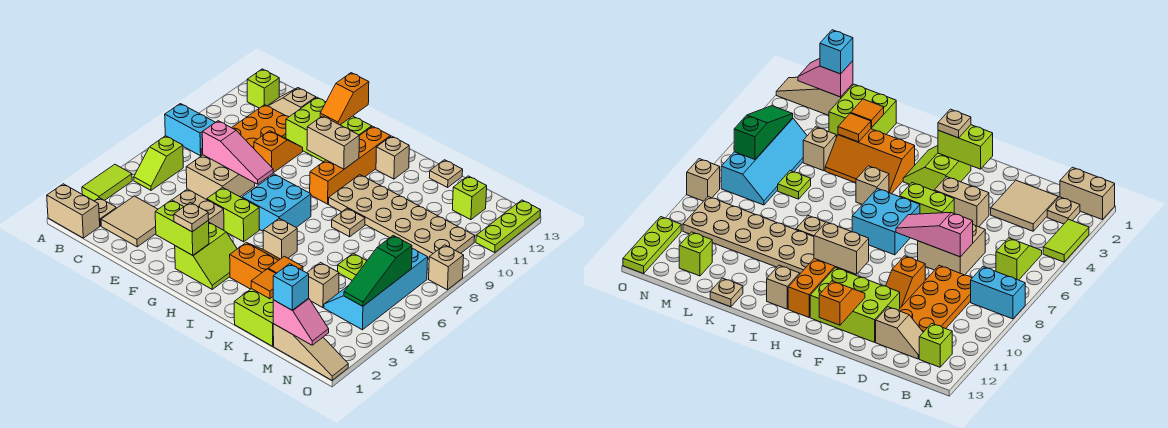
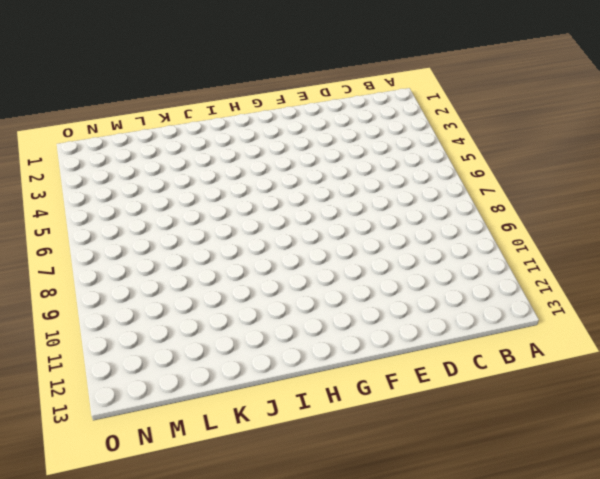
none -> tan brick A1:B1 level 1
none -> lime tile A3:A4 level 1
none -> cyan brick A8:B8 level 1
none -> tan plate B2 level 1

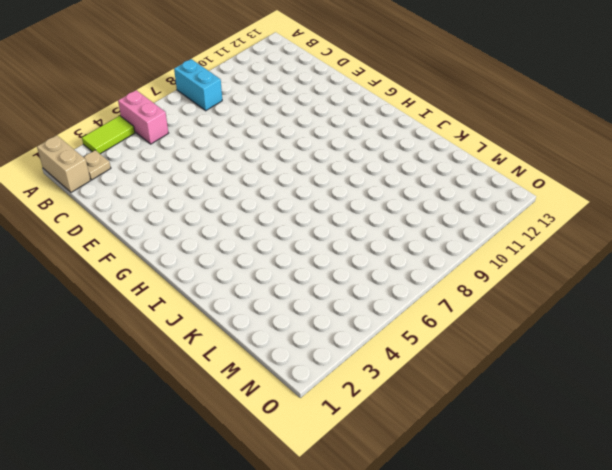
pink brick A5:B5 level 1 -> lime slope B5:B6 level 1 top 6
none -> lime brick B12 level 1
none -> tan tile C2:D3 level 1
none -> orange plate C8:D11 level 1
none -> tan slope C12:D12 level 1 top D

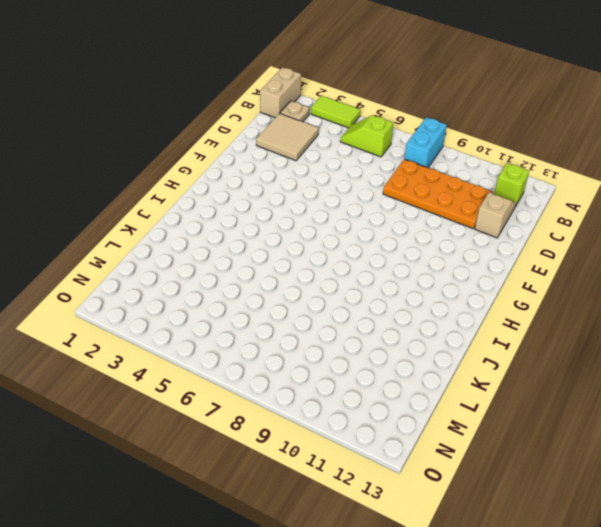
none -> tan brick D6:E7 level 1
none -> tan brick E4:F4 level 1
none -> orange slope E9:E10 level 1 top 9
none -> lime brick E11:G12 level 1

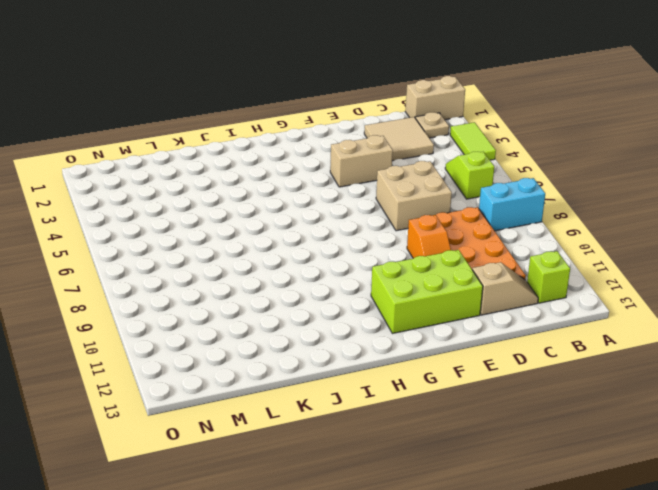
none -> lime brick F5:G5 level 1
none -> lime slope G2:H3 level 1 top G
none -> cyan brick G6:H7 level 1
none -> orange brick H9:H12 level 1

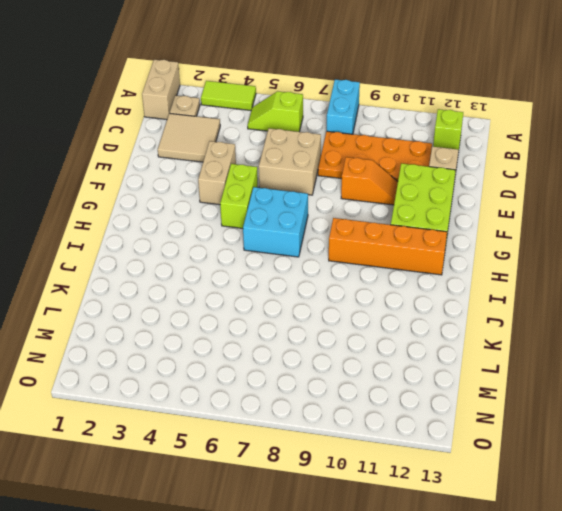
none -> lime slope G2:H3 level 1 top G
none -> orange slope I3:K4 level 1 top 3
none -> tan brick I5 level 1
none -> tan plate I9:N10 level 1

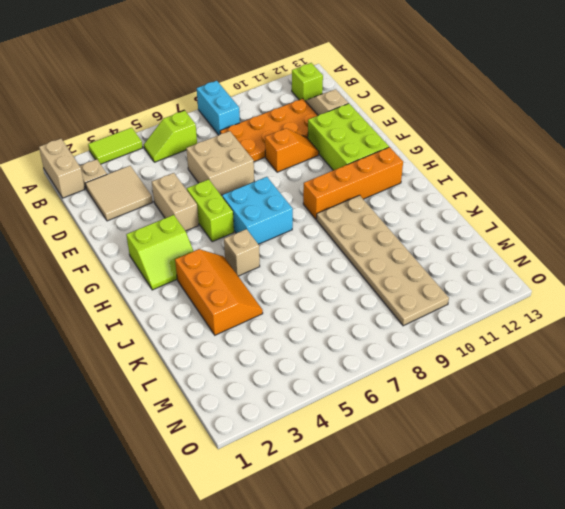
none -> tan brick I12 level 1
none -> tan plate J8 level 1
none -> lime brick K1:L2 level 1
none -> tan plate K13 level 1

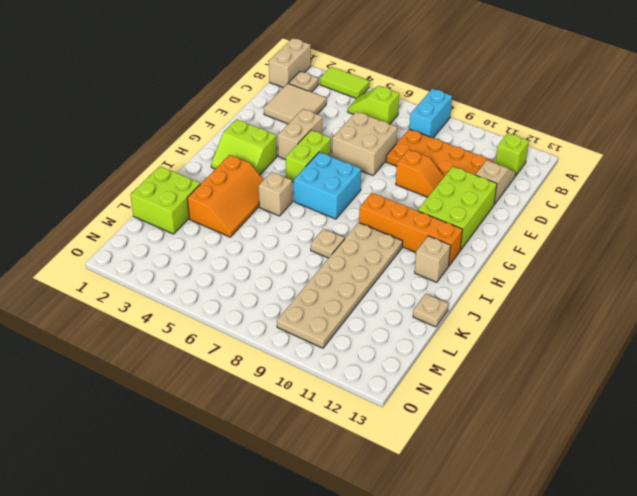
none -> tan brick L4 level 1
none -> lime plate L6 level 1
none -> tan slope M1:O1 level 1 top M
none -> cyan slope M4:N7 level 1 top N

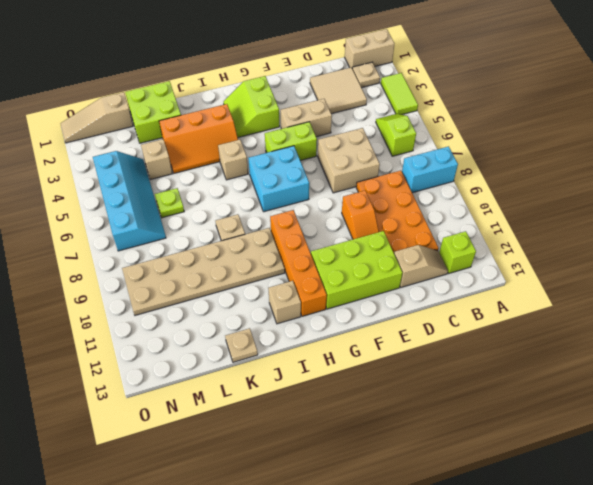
none -> lime brick M12 level 1
none -> tan brick O8 level 1
none -> lime plate O11:O13 level 1
none -> pink slope D7:F7 level 2 top D

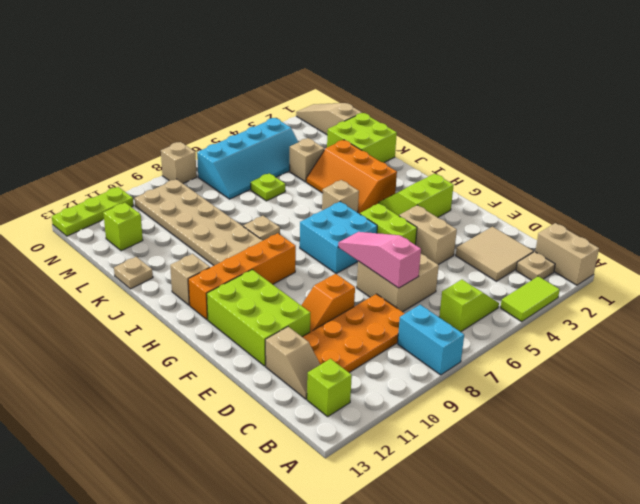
none -> lime brick F2:G2 level 2
none -> orange slope F12:F13 level 2 top 13
none -> tan brick G10:H10 level 2
none -> orange tile K2 level 2

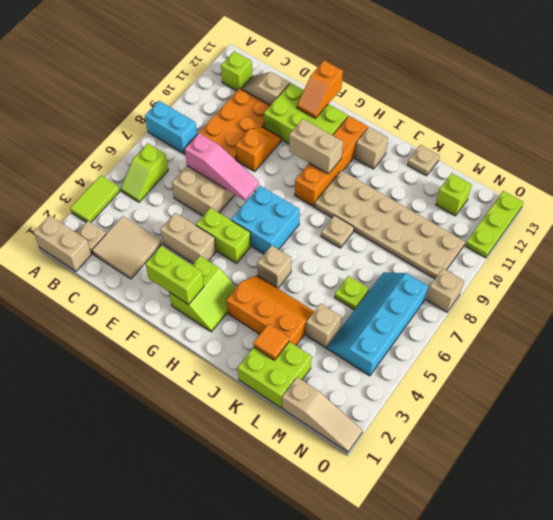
none -> orange tile K3 level 2
none -> pink slope M1:N1 level 2 top M
none -> green slope N4:N6 level 2 top 6
none -> tan plate G2 level 3

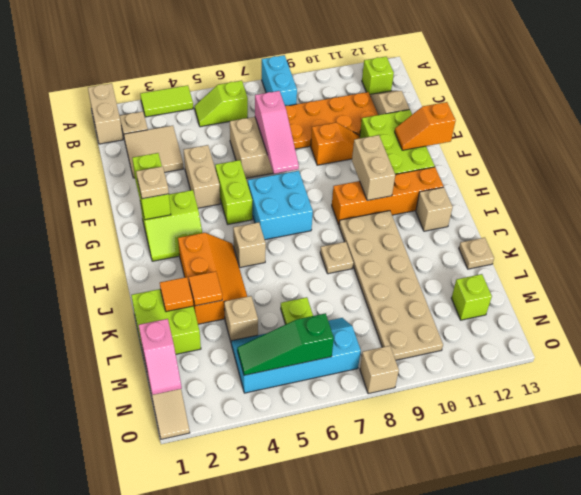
none -> lime plate O11:O13 level 1
none -> cyan brick M1 level 3

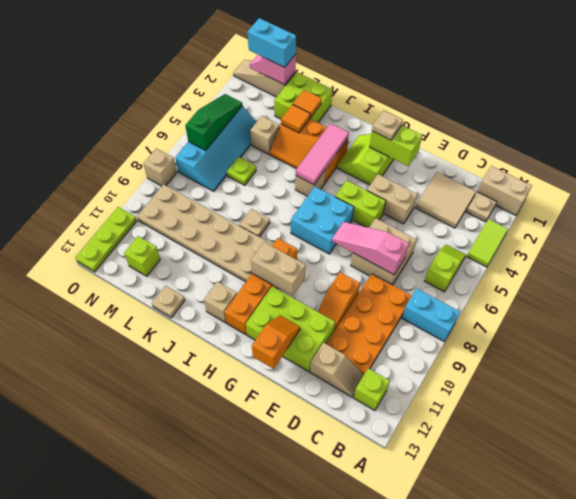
pink tile I3:I5 level 2 -> none
cyan brick M1:N1 level 3 -> cyan brick M1 level 3

